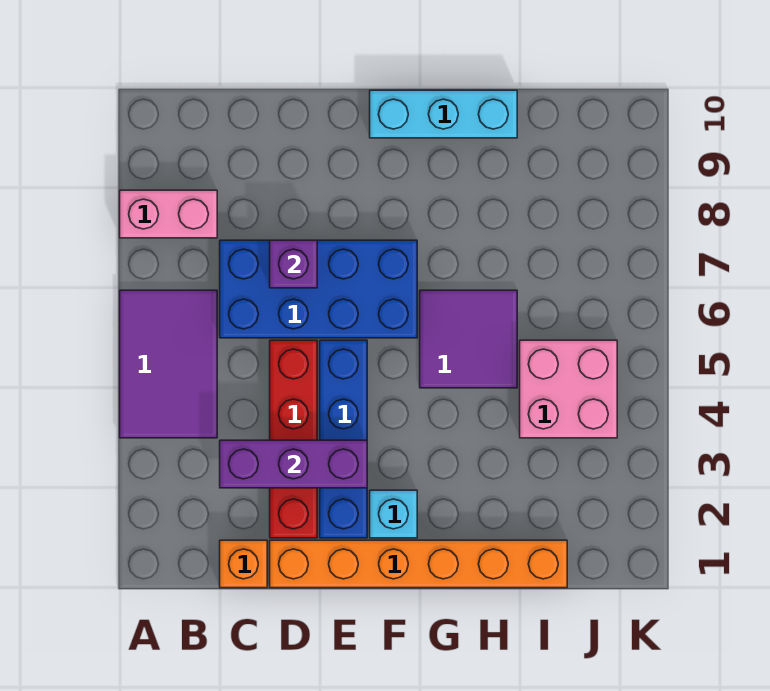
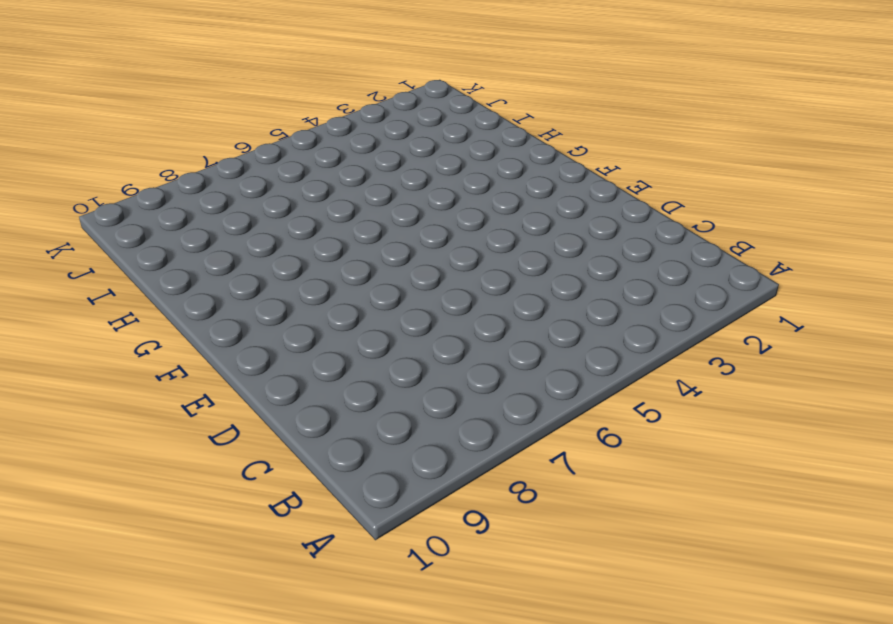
none -> purple tile A4:B6 level 1
none -> pink brick A8:B8 level 1
none -> orange brick C1 level 1

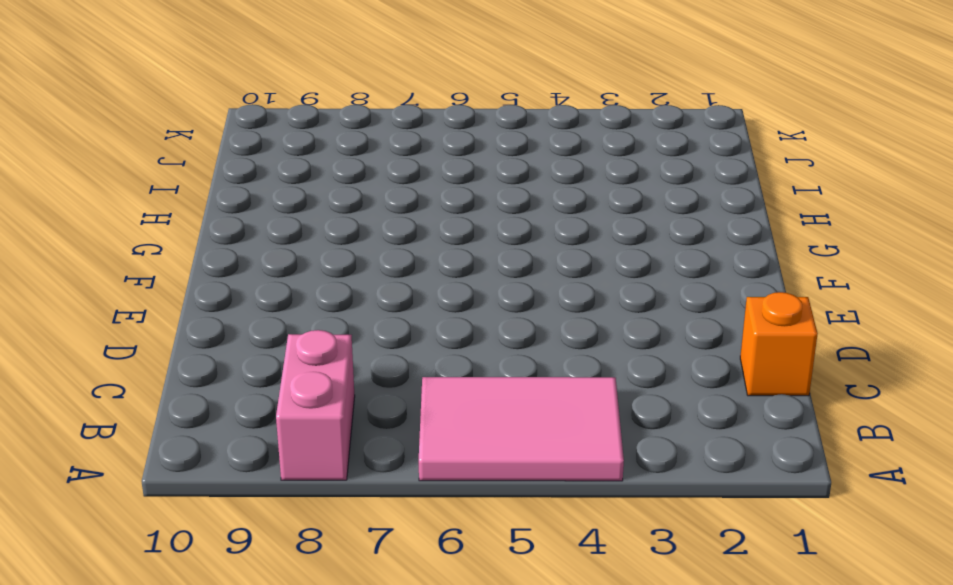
pink tile A4:B6 level 1 -> purple tile A4:B6 level 1
none -> blue brick C6:F7 level 1
none -> orange brick D1:I1 level 1
none -> red brick D2:D5 level 1

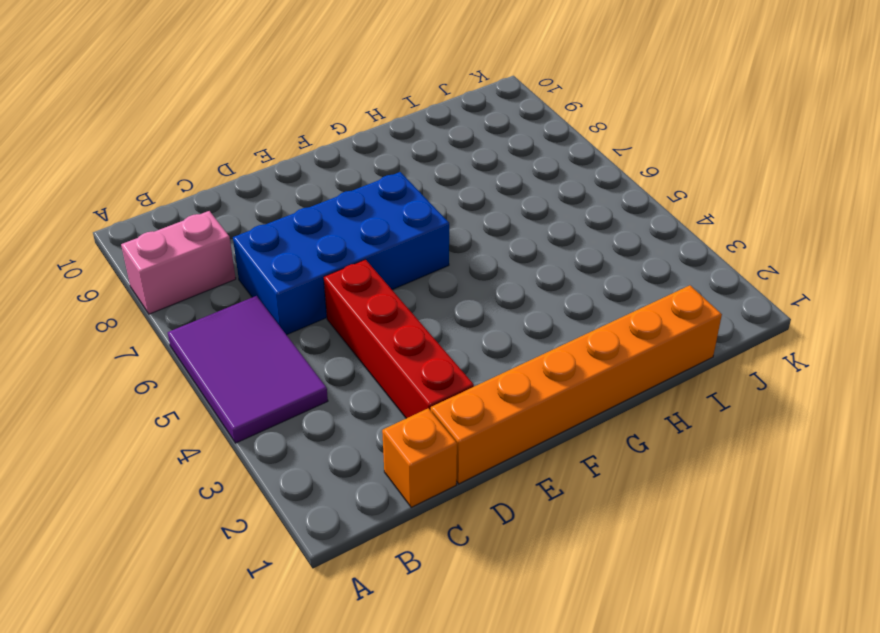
none -> blue brick E2:E5 level 1
none -> cyan brick F2 level 1
none -> cyan brick F10:H10 level 1

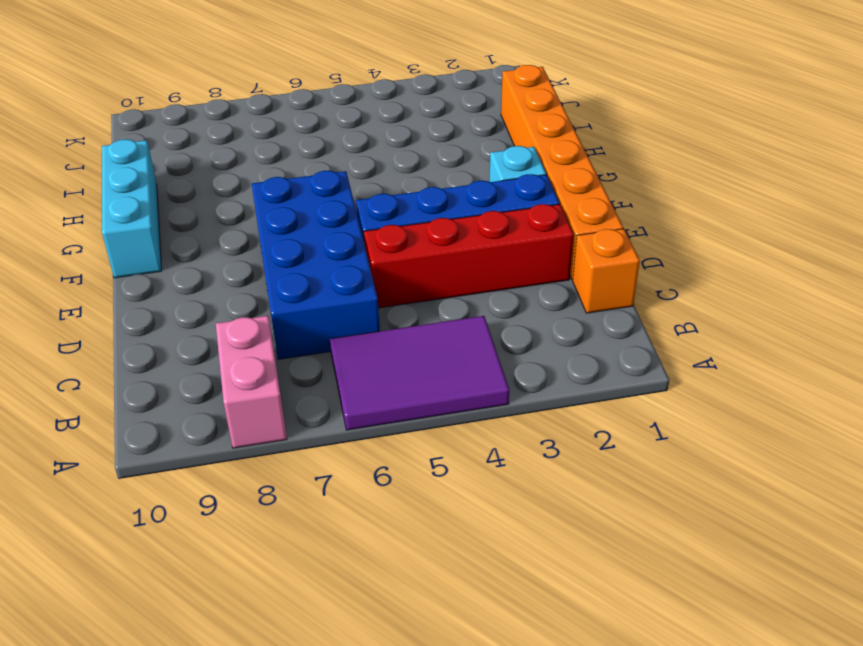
none -> purple tile G5:H6 level 1
none -> pink brick I4:J5 level 1
none -> purple brick C3:E3 level 2

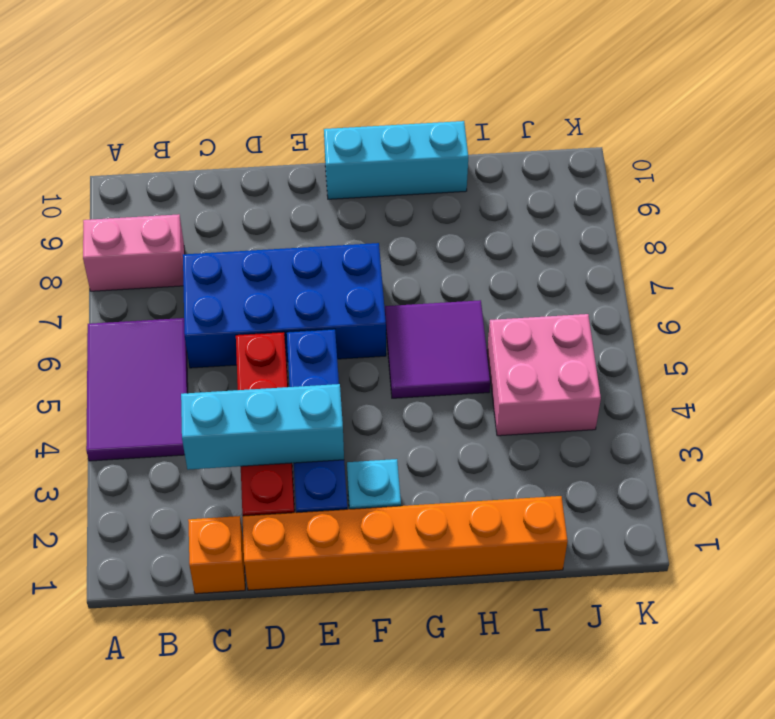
cyan brick C3:E3 level 2 -> purple brick C3:E3 level 2
none -> purple brick D7 level 2

